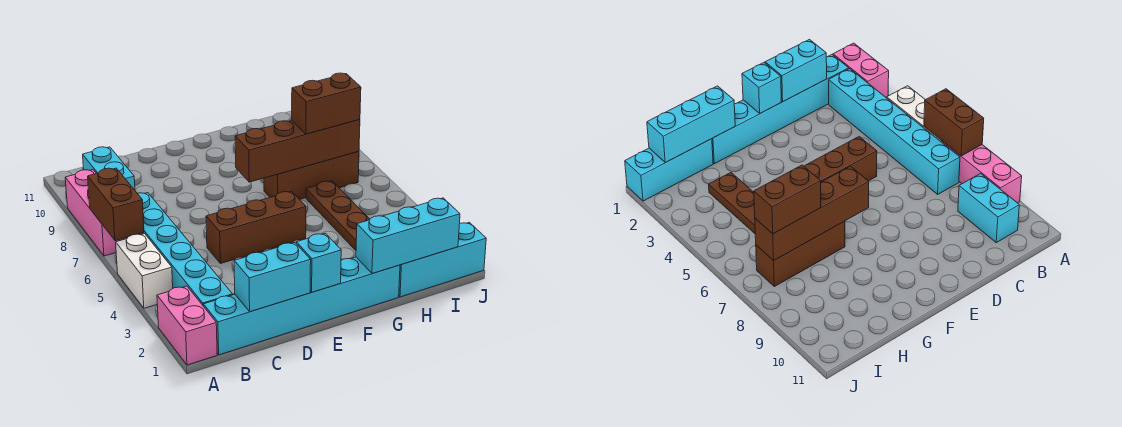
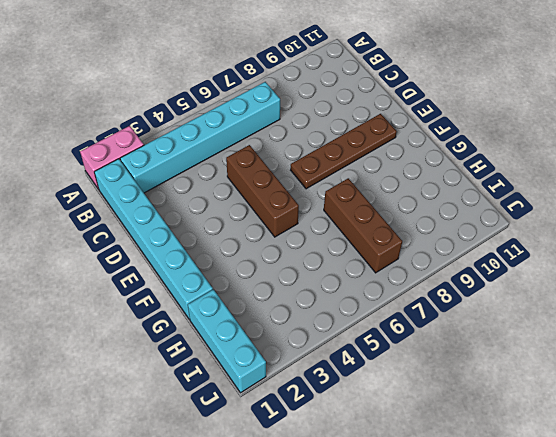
brown plate E7:E10 level 1 -> brown plate H3:H6 level 1
none -> white brick A4:A5 level 1
none -> pink brick A7:A9 level 1
none -> cyan brick B9:B10 level 1

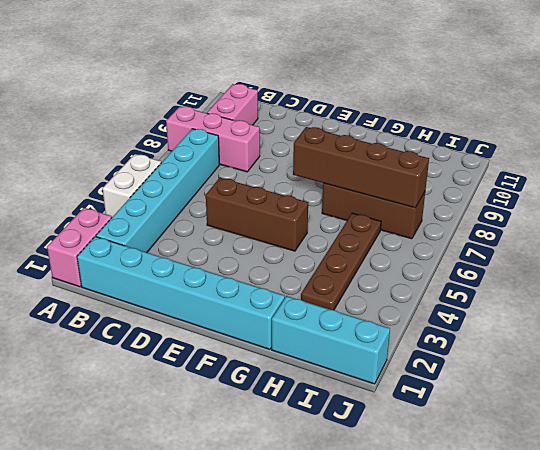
pink brick A8:C8 level 1 -> pink brick A7:A9 level 1
pink brick B9:B10 level 1 -> cyan brick B9:B10 level 1
none -> brown brick A6:A7 level 2
none -> cyan brick C1:D1 level 2
none -> cyan brick E1 level 2

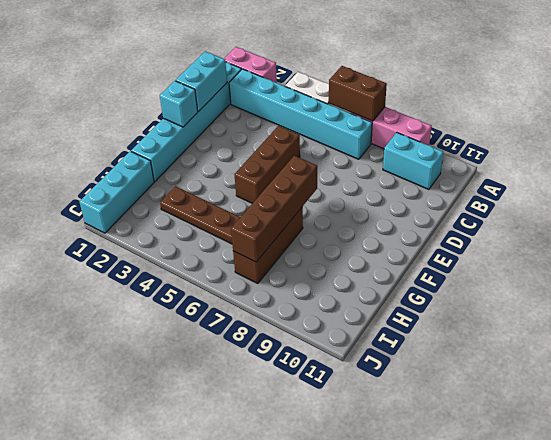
none -> cyan brick G1:I1 level 2
none -> brown brick H7:I7 level 3

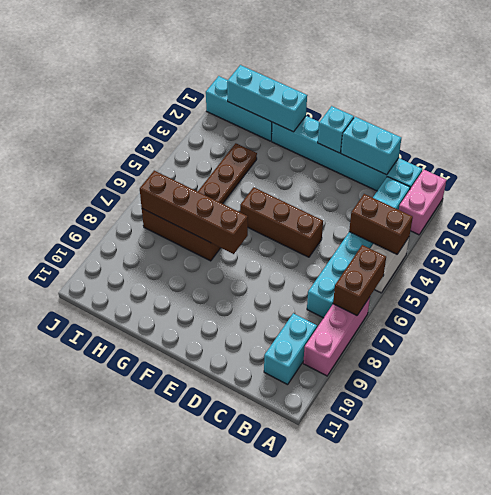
brown brick A4:B4 level 2 -> brown brick H7:I7 level 3

